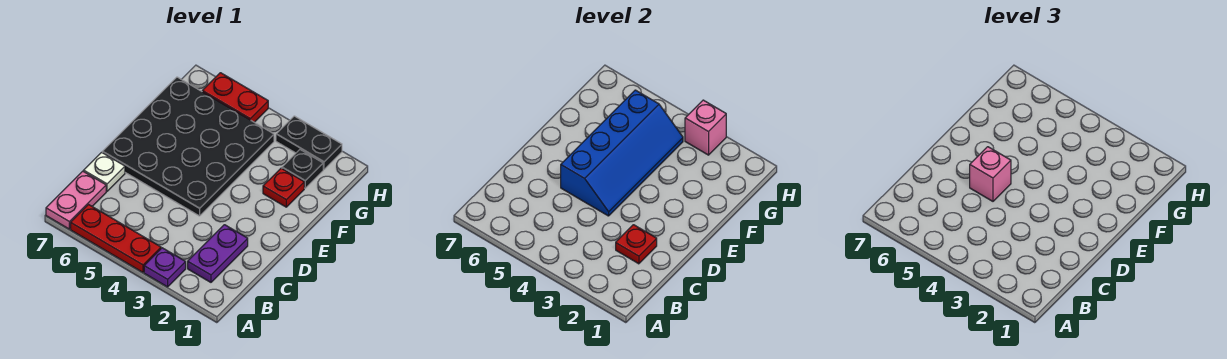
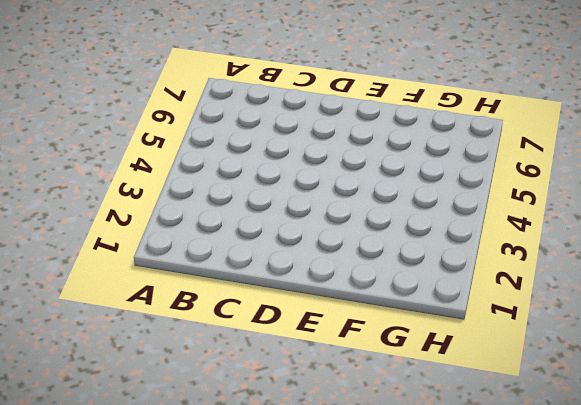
none -> purple plate A3 level 1
none -> red plate A4:A6 level 1
none -> pink plate A7:B7 level 1

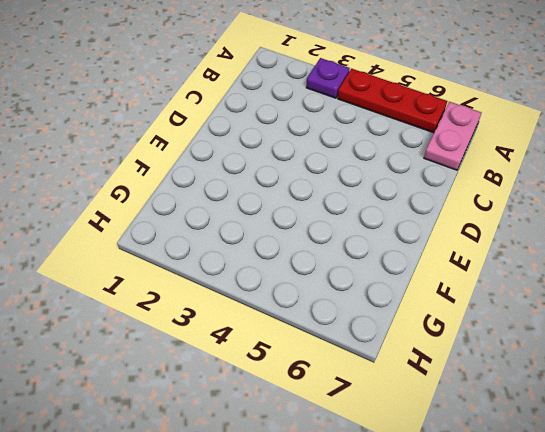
none -> purple plate B2:C2 level 1
none -> white plate C7 level 1
none -> black plate D4:G7 level 1

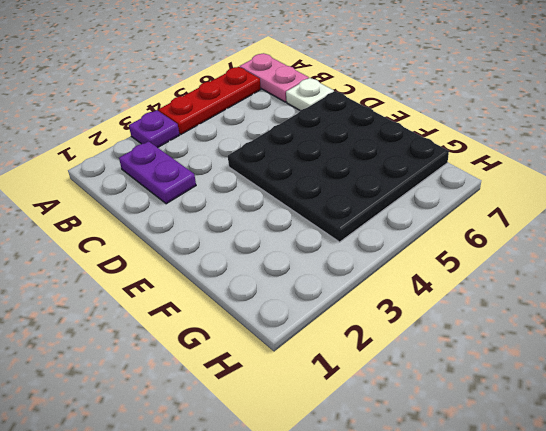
none -> red plate F2 level 1
none -> black plate G2 level 1
none -> black plate H2:H3 level 1

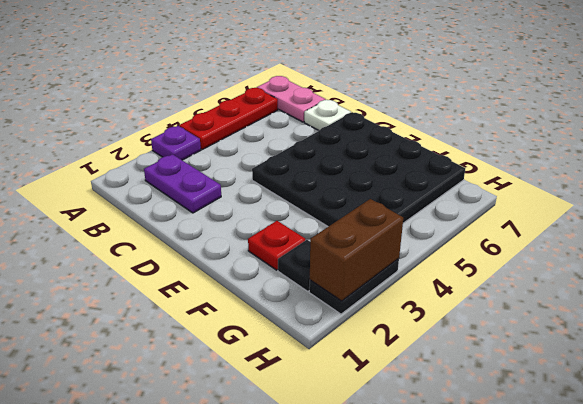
brown brick H2:H3 level 2 -> pink brick H3 level 2
none -> red plate H5:H6 level 1
none -> red plate C2 level 2
none -> blue slope D4:G5 level 2 top 5

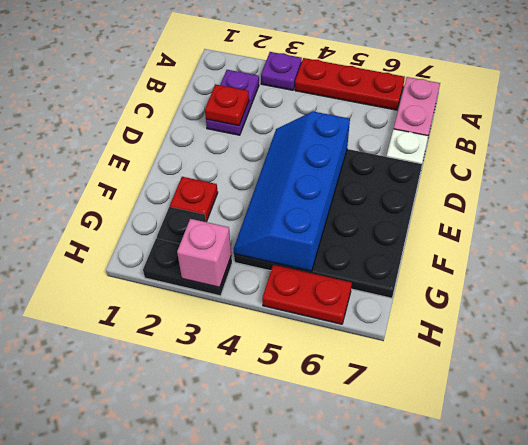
none -> pink brick D5 level 3

